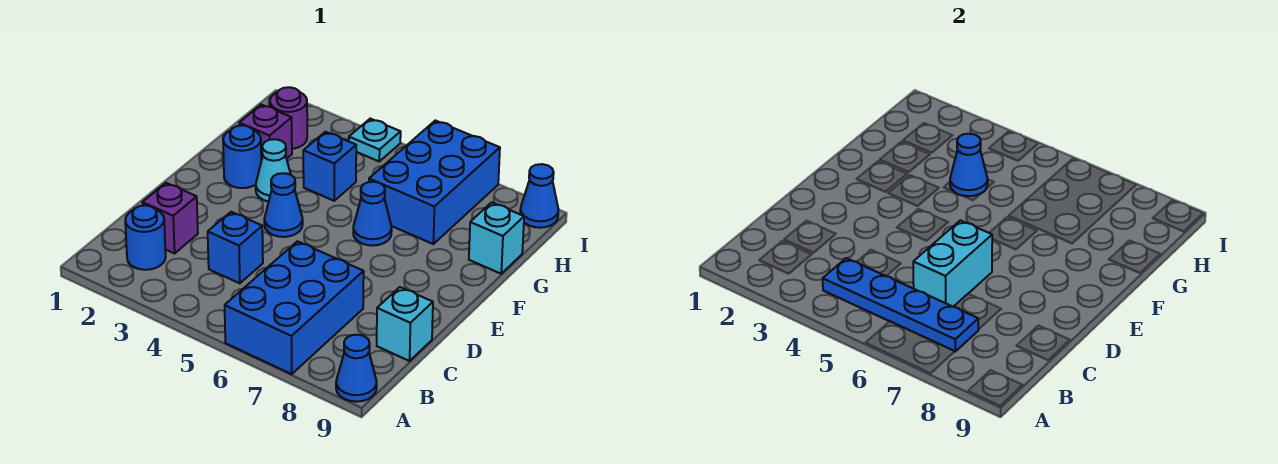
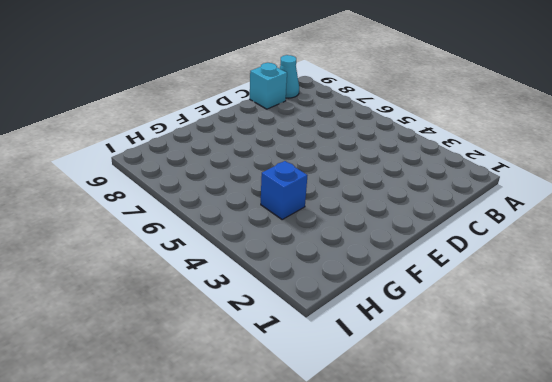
cyan cone B9 level 1 -> cyan cone F3 level 1
none -> blue brick A6:C7 level 1
none -> blue cone A9 level 1
none -> blue round brick B2 level 1

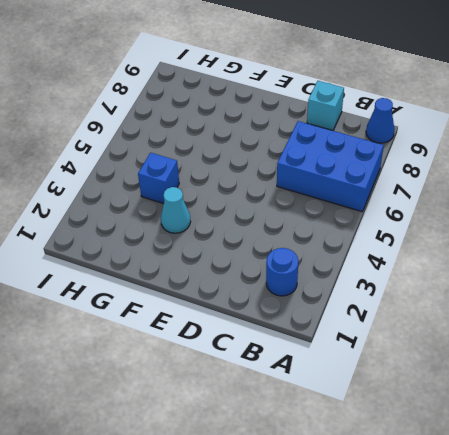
none -> purple brick C2 level 1
none -> blue brick C4 level 1
none -> blue cone E4 level 1

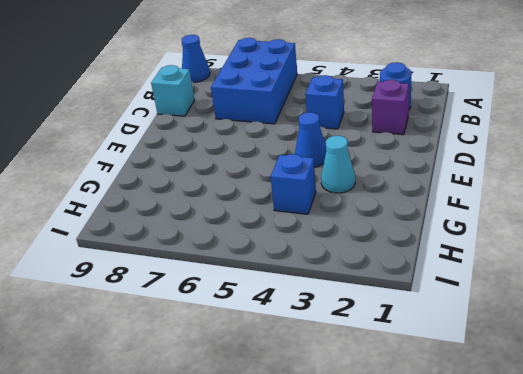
none -> blue round brick F2 level 1
none -> blue cone F6 level 1
none -> purple brick G2 level 1

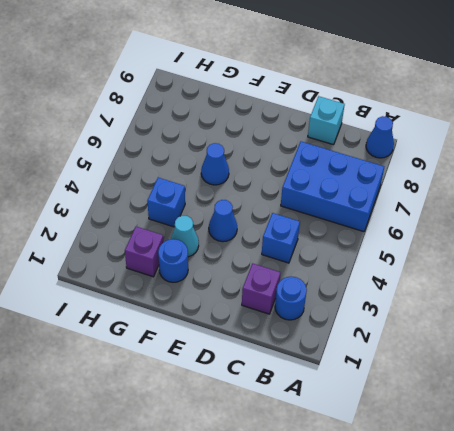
none -> blue brick G6:I7 level 1
none -> cyan brick G9 level 1
none -> purple round brick H2 level 1

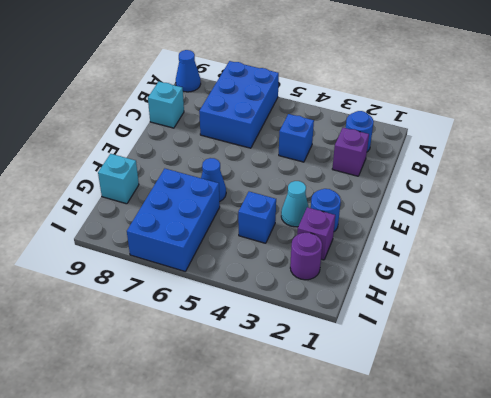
none -> blue cone E4 level 1
none -> cyan plate I4 level 1
none -> blue cone I9 level 1

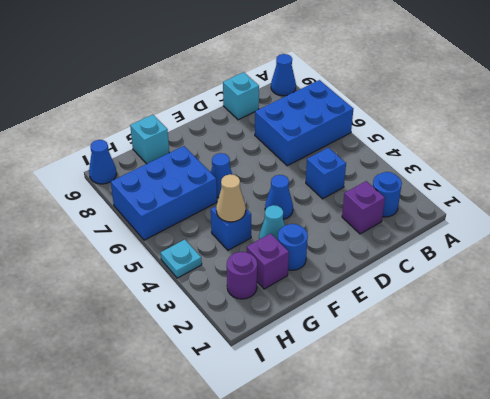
tan cone G4 level 2 -> blue cone G4 level 2
none -> blue plate B4:B7 level 2
none -> cyan brick C6:D6 level 2

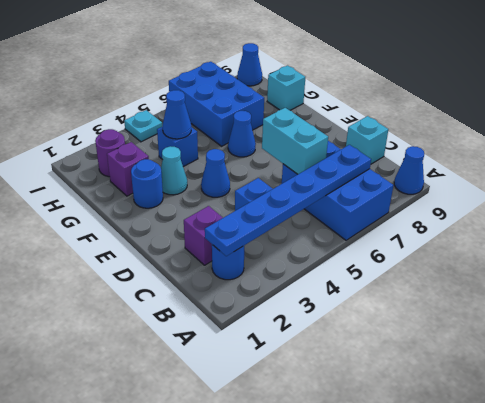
blue plate B2:B7 level 2 -> blue plate B4:B7 level 2

